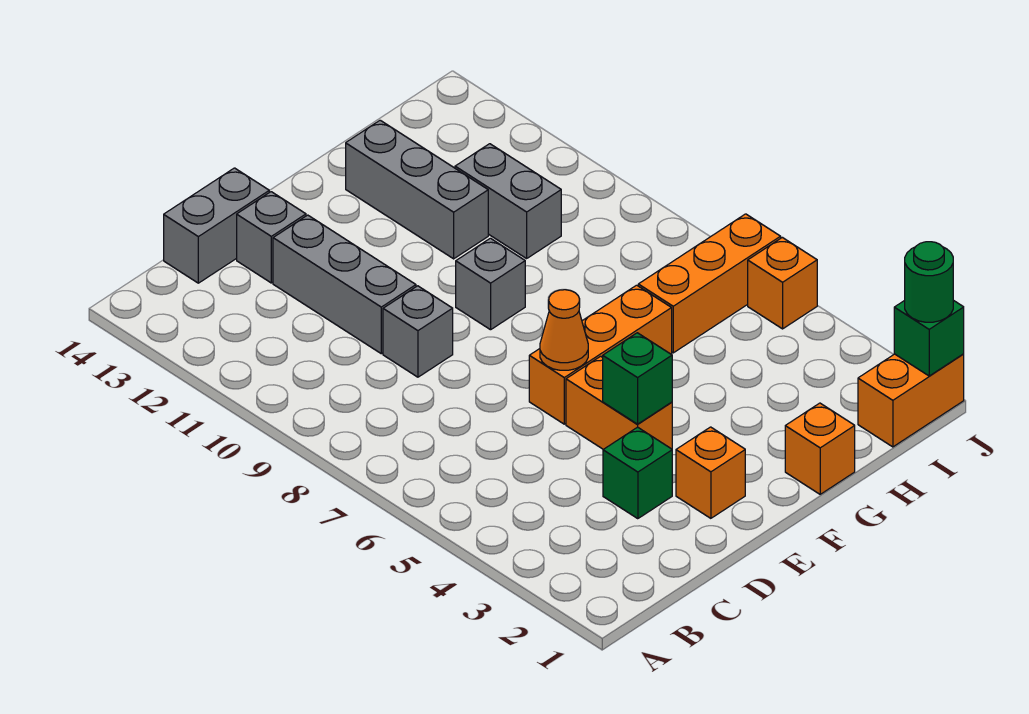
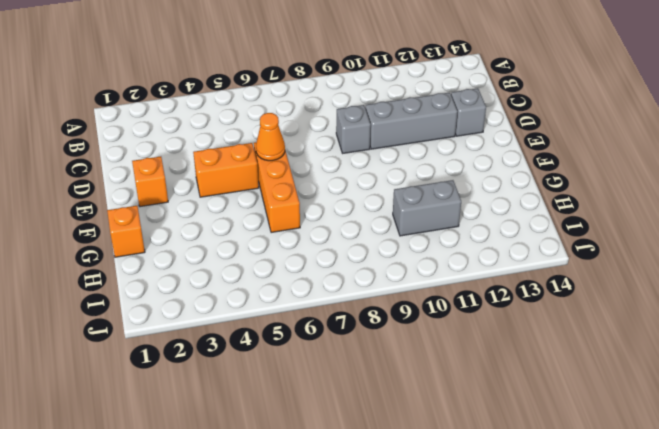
none -> grey brick C14:D14 level 1
none -> green brick D3 level 1
none -> grey brick F9 level 1

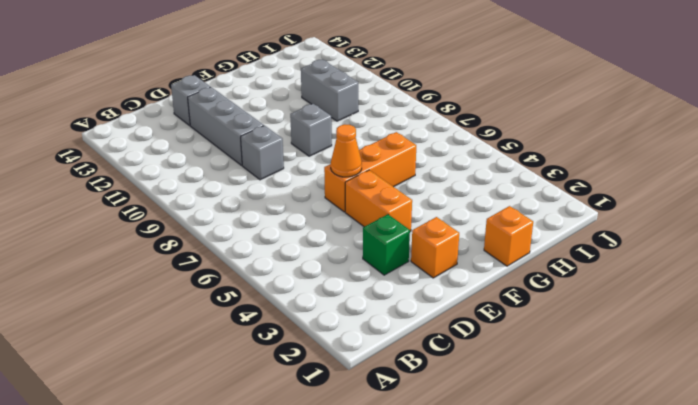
none -> grey brick C14:D14 level 1
none -> grey brick G11:G13 level 1
none -> orange brick H6:J6 level 1

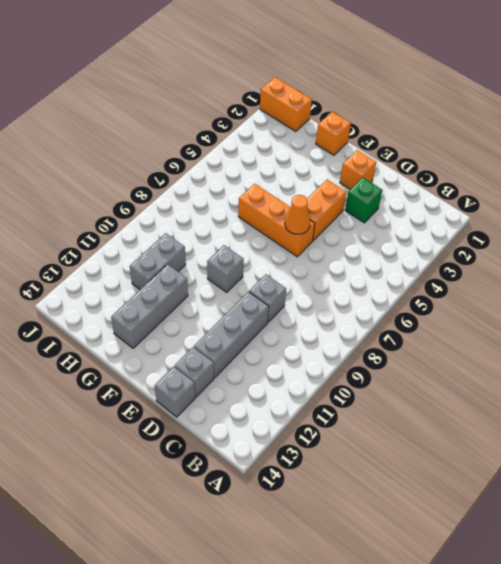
grey brick D14 level 1 -> grey brick C14:D14 level 1
none -> orange brick H6:J6 level 1
none -> orange brick J5 level 1
none -> green brick E4 level 2

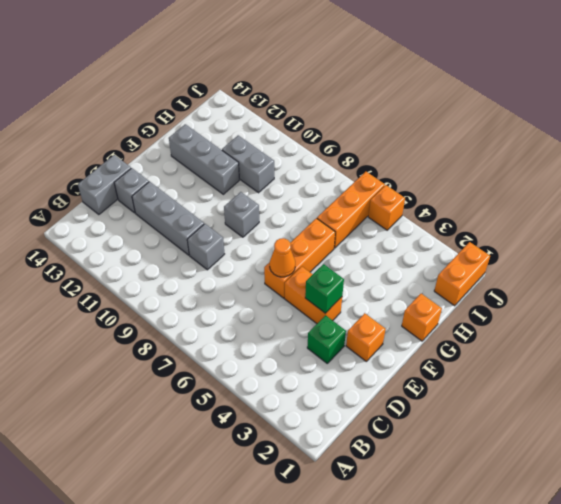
none -> green brick J1 level 2
none -> green round brick J1 level 3

